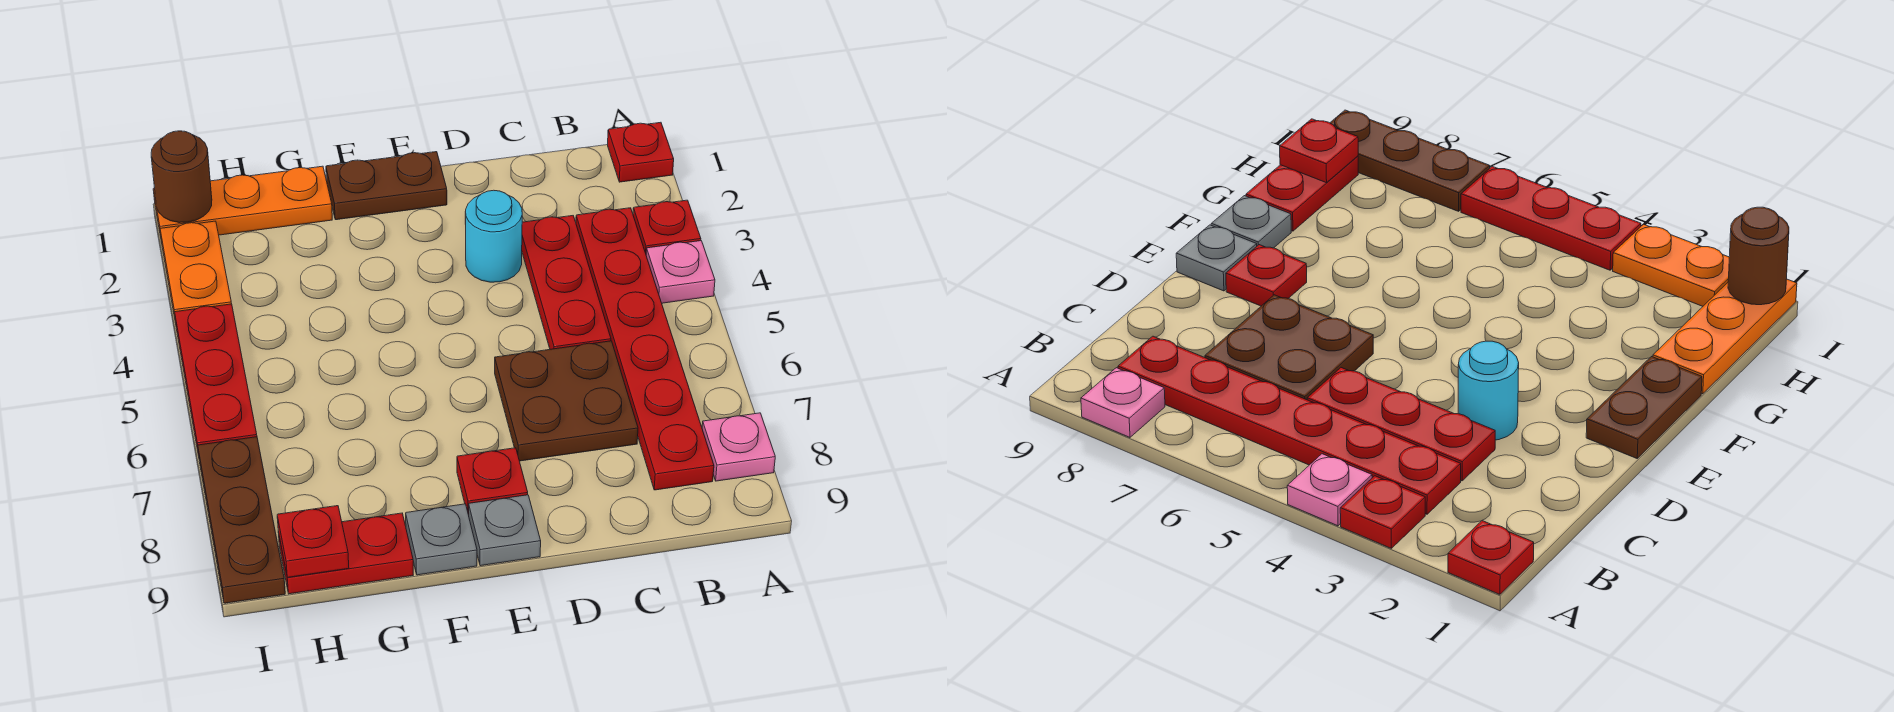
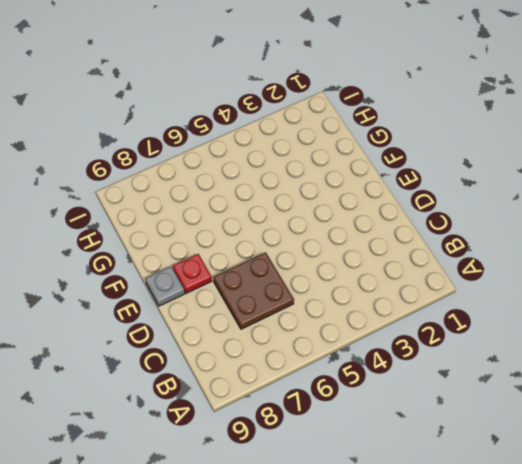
none -> red plate A1 level 1
none -> red plate A3 level 1
none -> pink plate A4 level 1

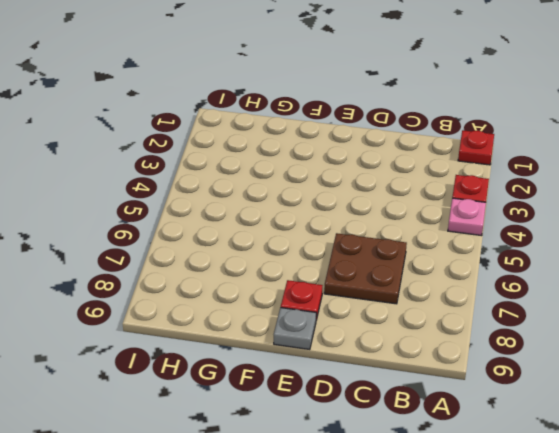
none -> pink plate A8 level 1
none -> red plate B3:B8 level 1
none -> red plate C3:C5 level 1

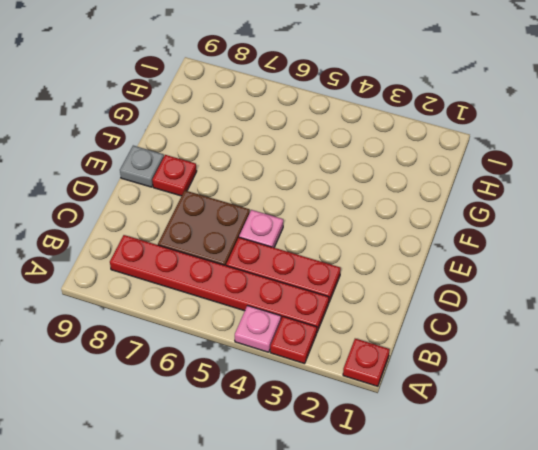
pink plate D5 level 1 -> pink plate A8 level 1
none -> cyan round brick D3 level 1
none -> brown plate E1:F1 level 1
none -> grey plate F9 level 1

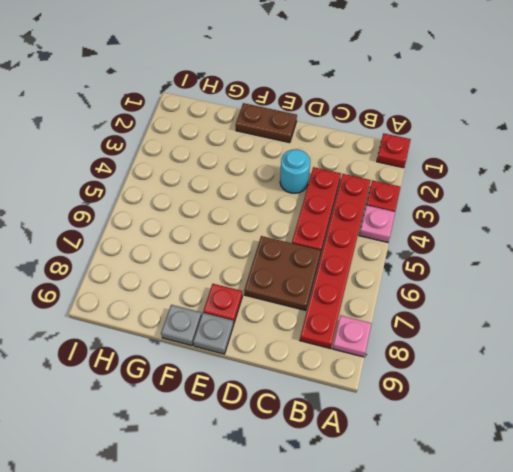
none -> orange plate G1:I1 level 1
none -> red plate G9:H9 level 1
none -> orange plate I2:I3 level 1

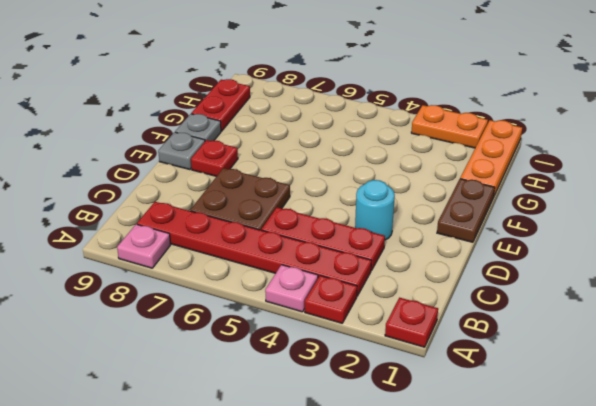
none -> red plate I4:I6 level 1
none -> brown plate I7:I9 level 1
none -> red plate H9 level 2

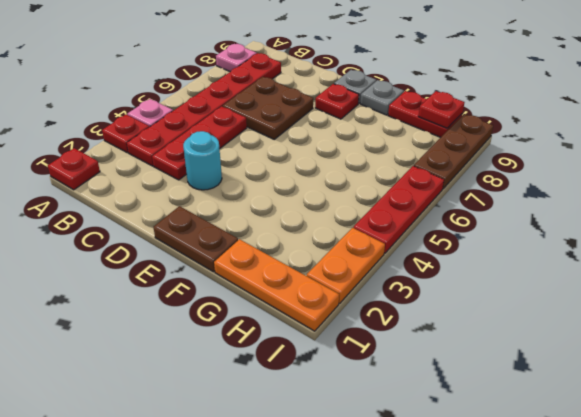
none -> brown round brick I1 level 2

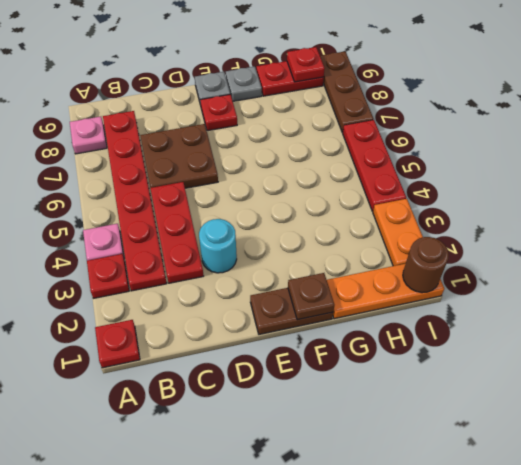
brown plate F1 level 2 -> none

